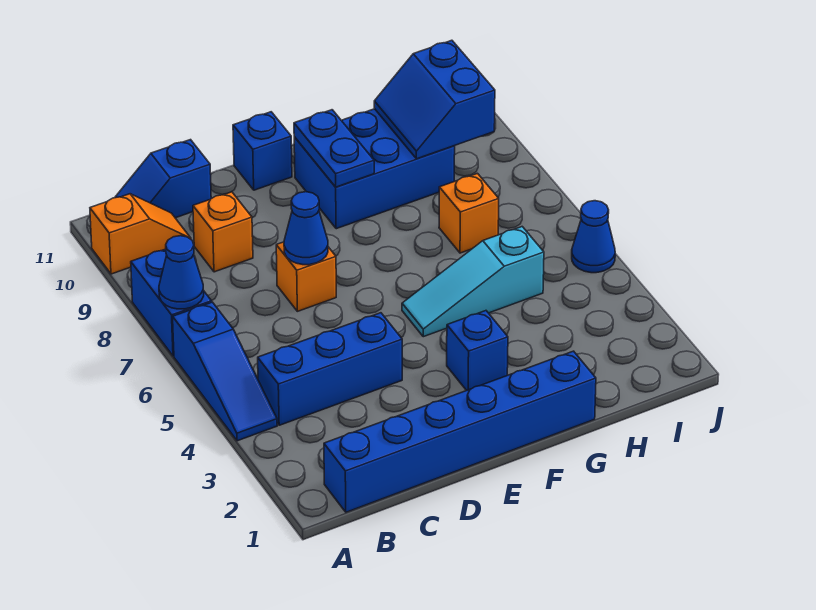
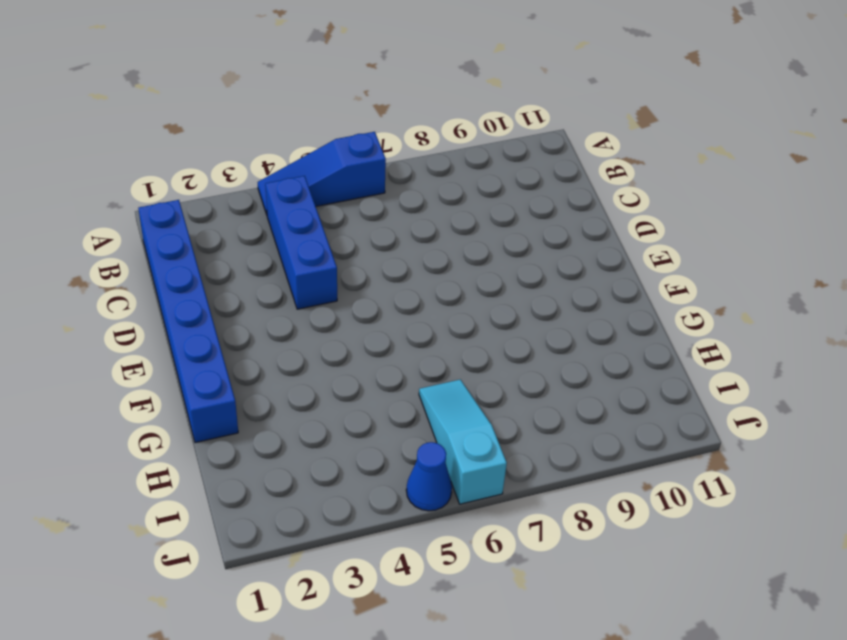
cyan slope H6:J6 level 1 top J -> cyan slope F5:H5 level 1 top H
none -> blue brick A7:A8 level 1
none -> orange slope A10:B10 level 1 top A
none -> blue slope B11:C11 level 1 top C

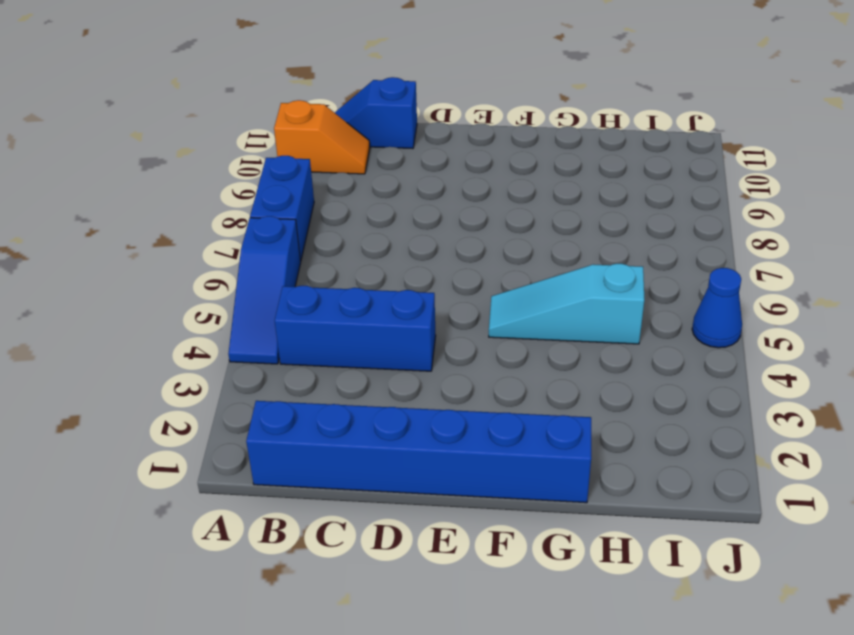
none -> orange brick C9 level 1
none -> orange brick D7 level 1
none -> blue brick E11 level 1

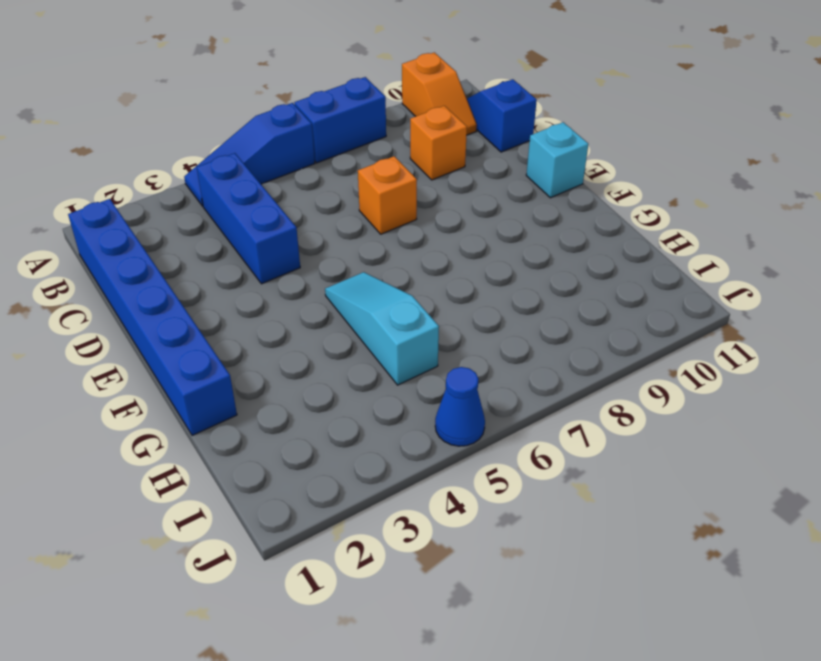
cyan brick E11 level 1 -> blue brick E11 level 1
none -> blue brick F3 level 1
none -> blue brick F9:H10 level 1
none -> orange brick H7 level 1

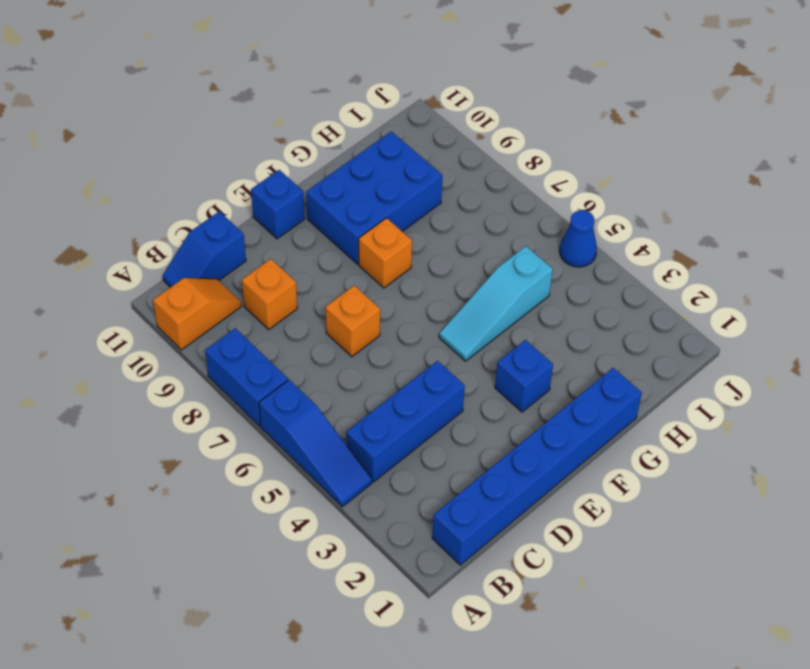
orange brick F8 level 1 -> orange brick H7 level 1
none -> blue cone A7 level 2
none -> blue cone D7 level 2
none -> blue plate F9:F10 level 2

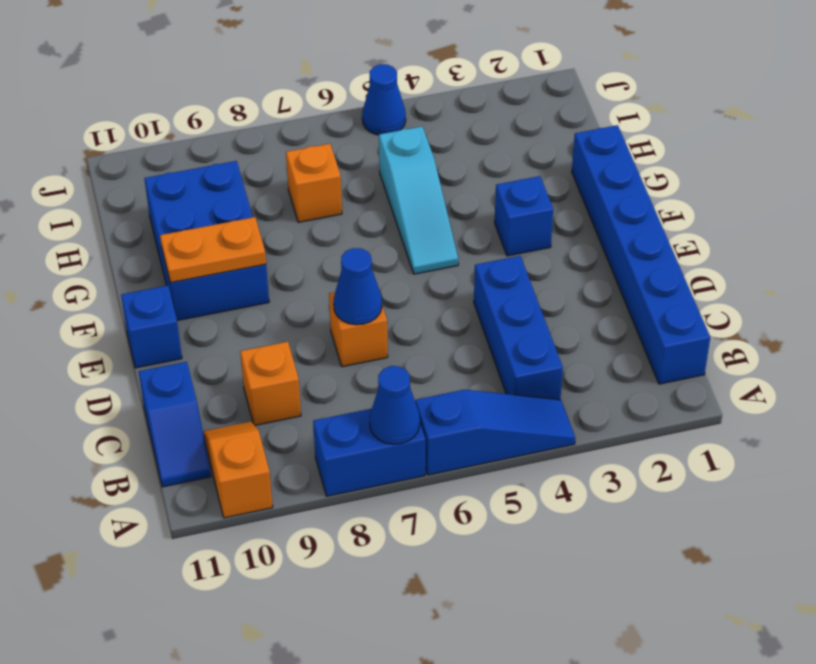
orange plate F9:F10 level 2 -> blue plate F9:F10 level 2
none -> blue slope H9:I10 level 2 top I

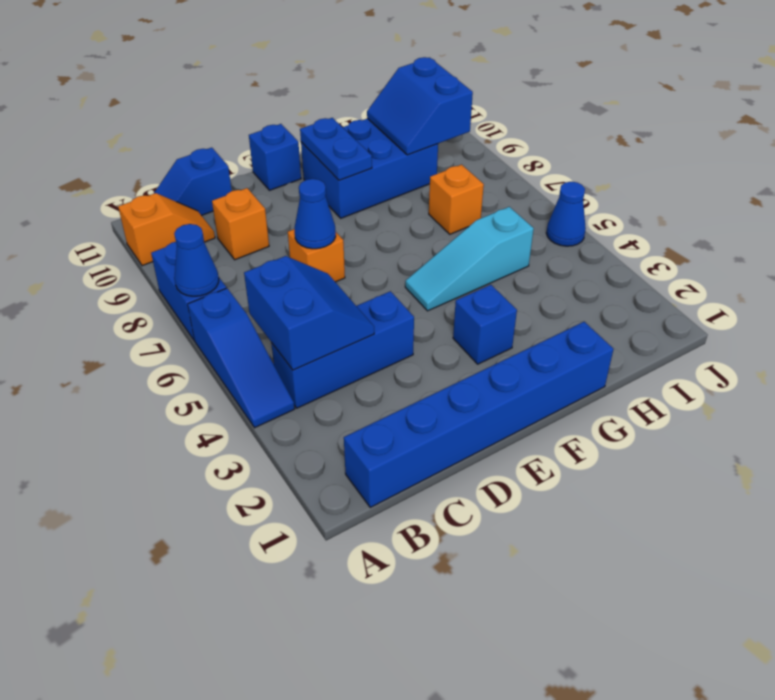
blue slope B4:C5 level 2 top B -> none

